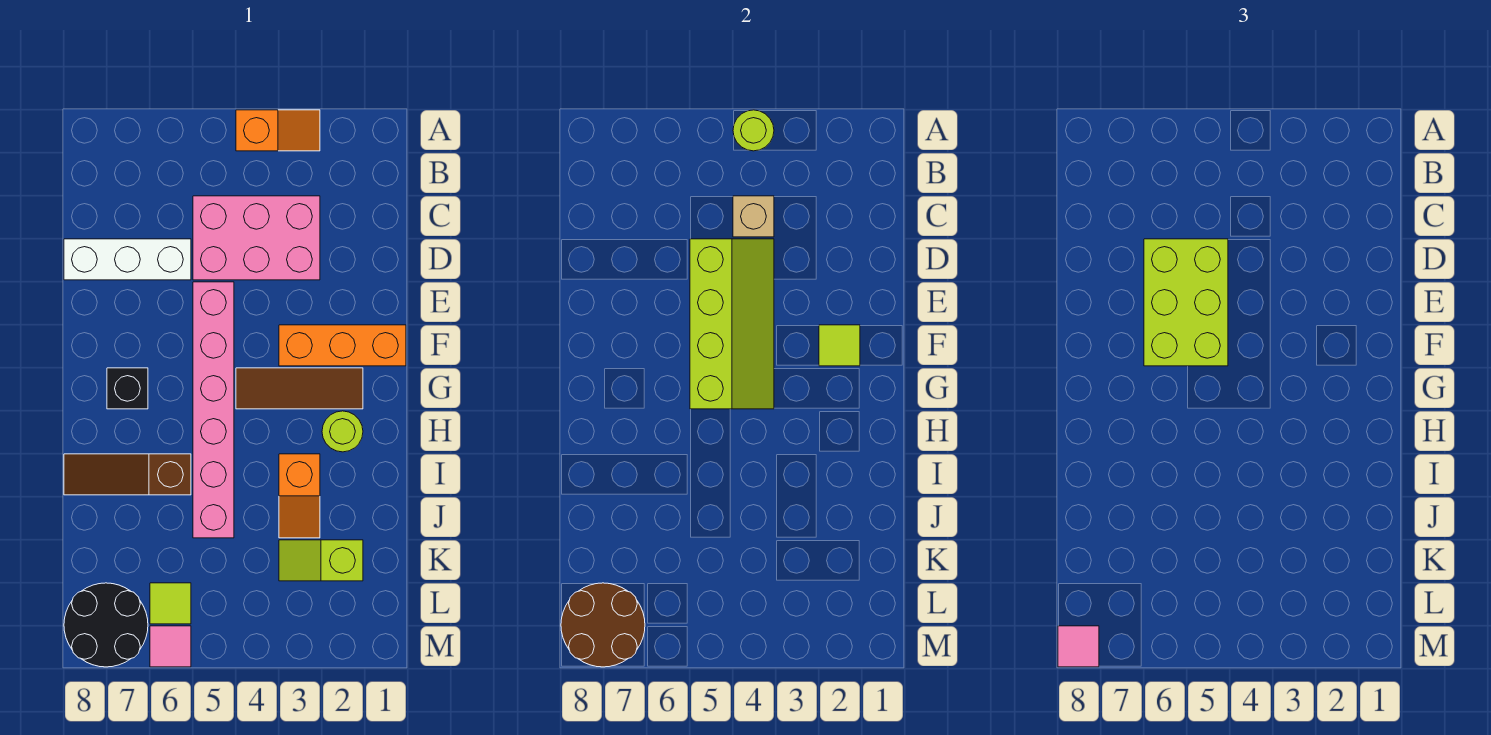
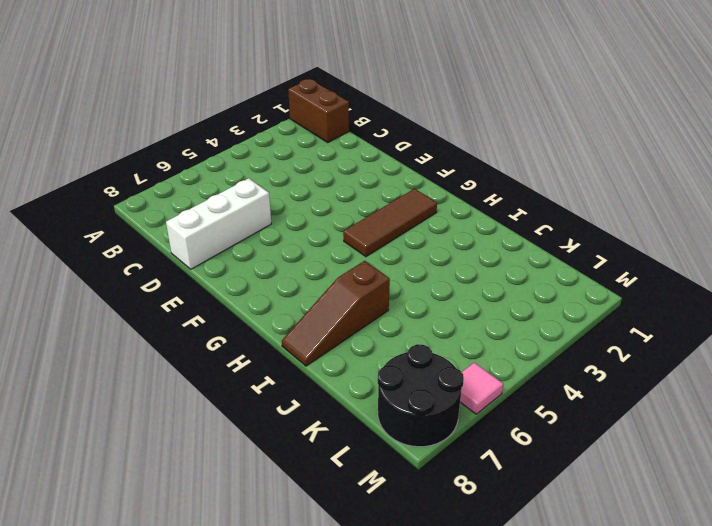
brown brick A1:B1 level 1 -> none
none -> orange slope A3:A4 level 1 top 4
none -> pink brick C3:D5 level 1
none -> pink brick E5:J5 level 1

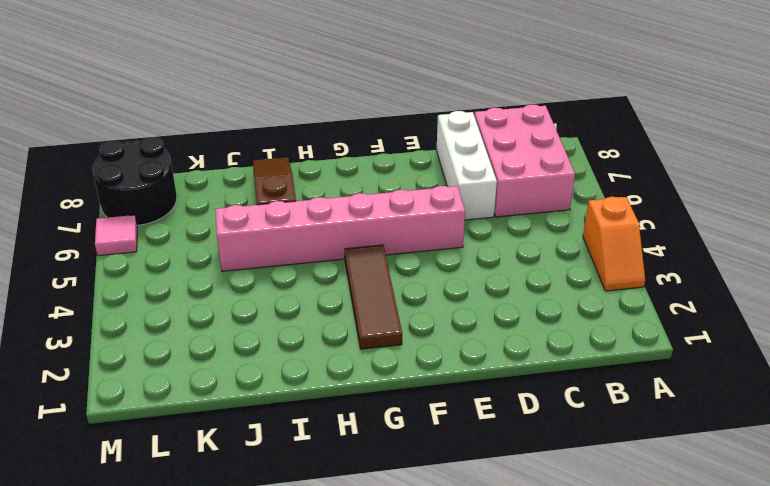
pink brick B6:C8 level 1 -> pink brick C3:D5 level 1
none -> orange brick F1:F3 level 1
none -> black brick G7 level 1
none -> lime round brick H2 level 1

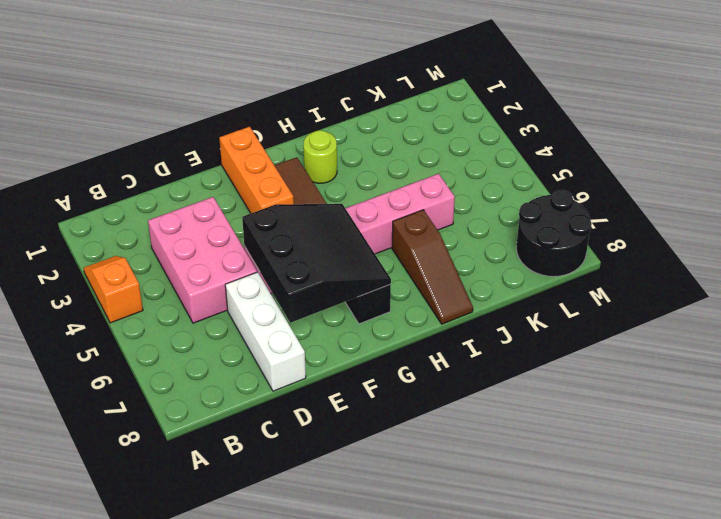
black slope E5:G7 level 2 top E -> lime slope D4:G5 level 2 top 5
none -> orange slope I3:J3 level 1 top I
none -> lime slope K2:K3 level 1 top 2
none -> lime tile L6 level 1

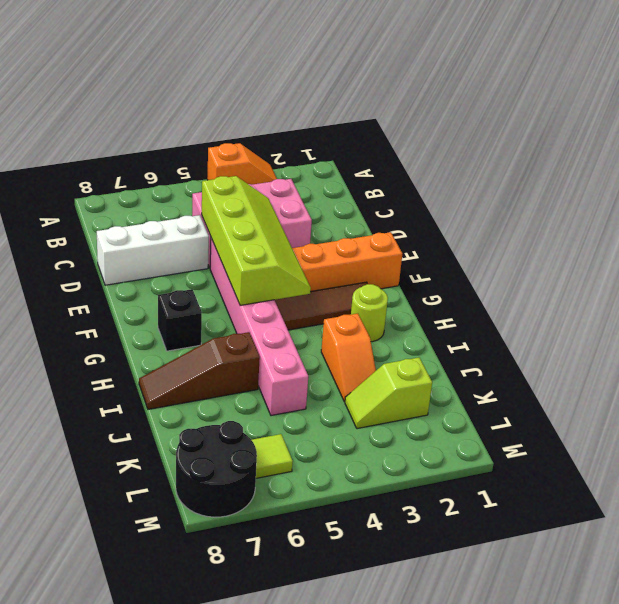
none -> pink tile M6 level 1
none -> lime round brick A4 level 2
none -> tan brick C4 level 2

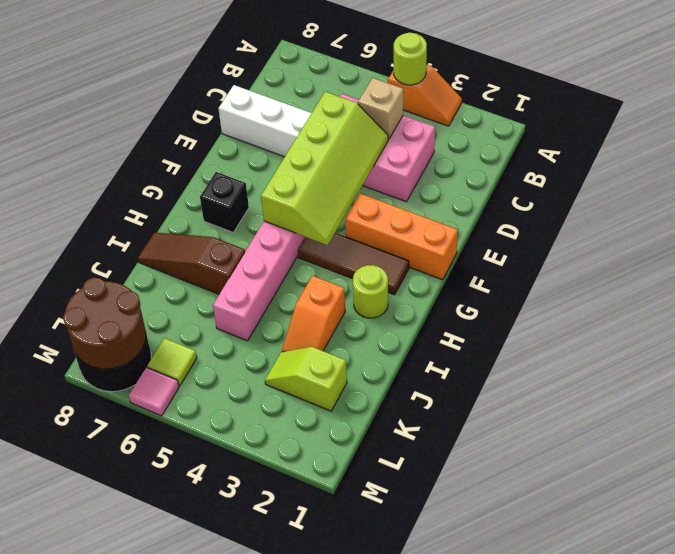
none -> lime tile F2 level 2
none -> lime brick D5:F6 level 3
none -> pink tile M8 level 3

